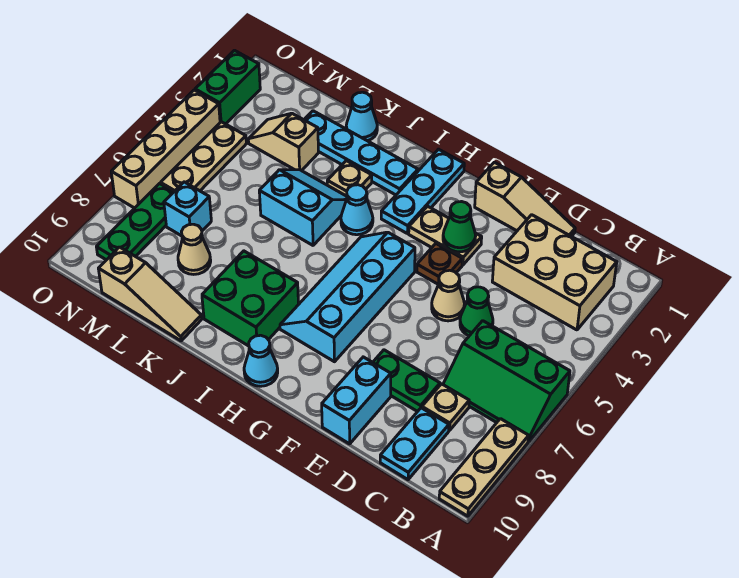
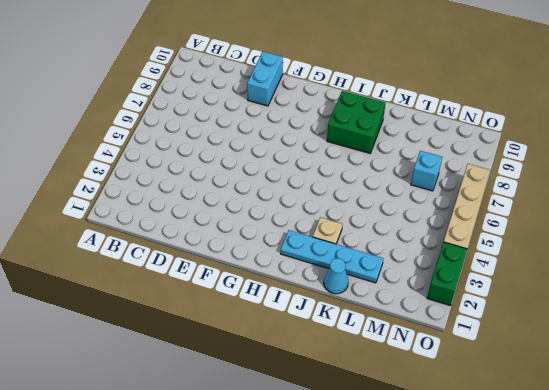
none -> green slope A6:C7 level 1 top 6
none -> tan plate A8:A10 level 1
none -> tan brick B2:D3 level 1
none -> tan plate C8 level 1

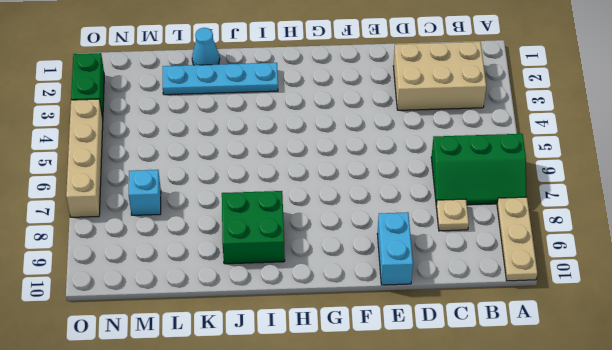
none -> cyan plate C9:C10 level 1
none -> tan slope D1:F1 level 1 top F
none -> green cone D5 level 1
none -> green plate D8:E8 level 1

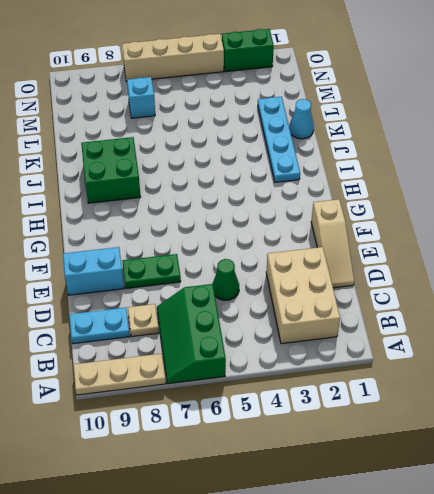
green plate E7:E8 level 1 -> green plate D8:E8 level 1
none -> tan cone E5 level 1
none -> tan plate F3:G3 level 1
none -> brown plate F4 level 1
none -> cyan slope G5:H8 level 1 top G

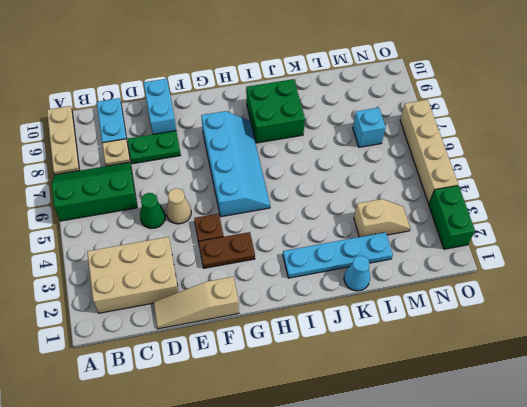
brown plate F3:G3 level 1 -> tan plate F3:G3 level 1
none -> cyan plate H1:H3 level 1
none -> cyan cone H10 level 1
none -> cyan cone I4 level 1
none -> tan plate J3 level 1

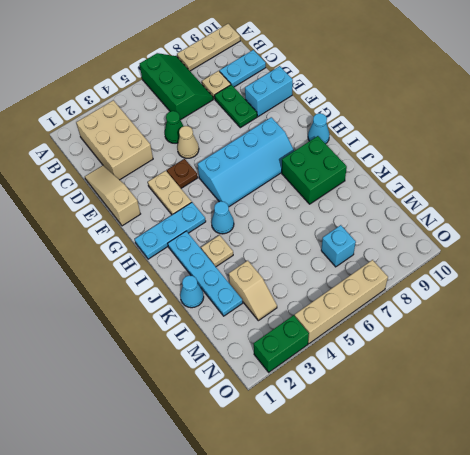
none -> cyan slope J4:K5 level 1 top 5
none -> tan slope K10:M10 level 1 top M
none -> tan cone L8 level 1
none -> tan plate N4:N6 level 1

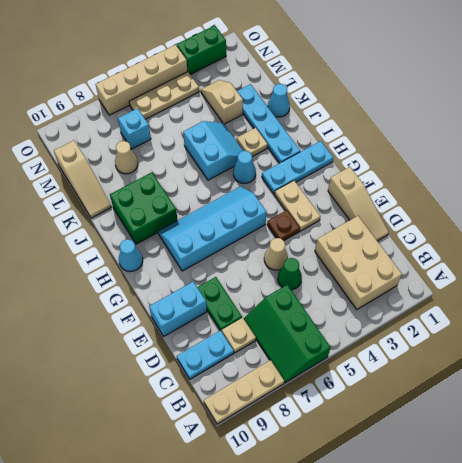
none -> green plate N7:N9 level 1
none -> green cone F3 level 2

